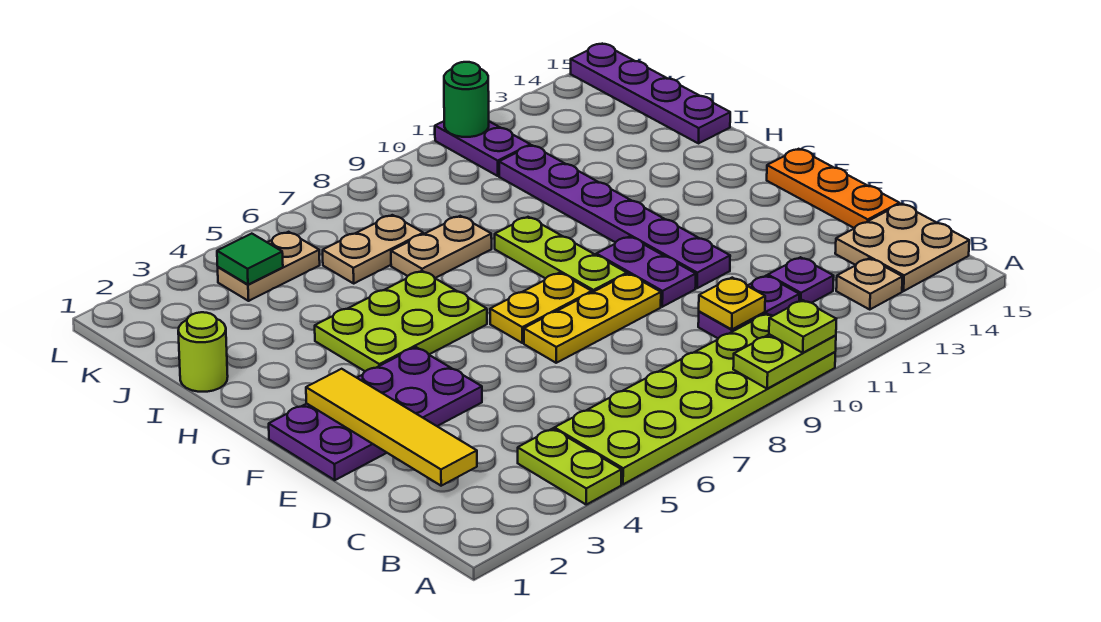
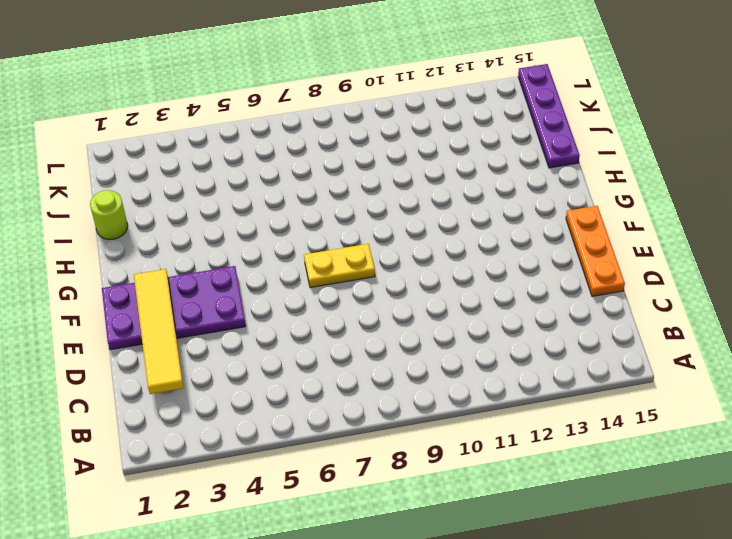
none -> lime plate A4:B4 level 1
none -> lime plate A5:B10 level 1
none -> tan plate B13 level 1

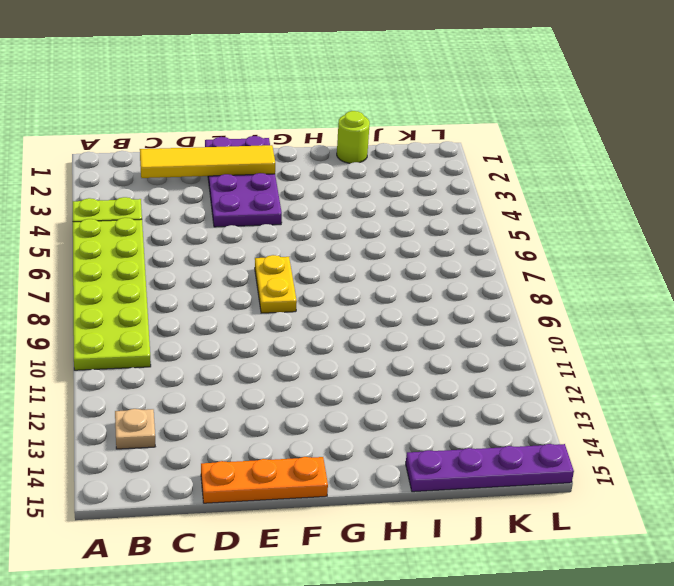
none -> tan plate B14:C15 level 1
none -> purple plate C10:C11 level 1
none -> purple plate C12 level 1

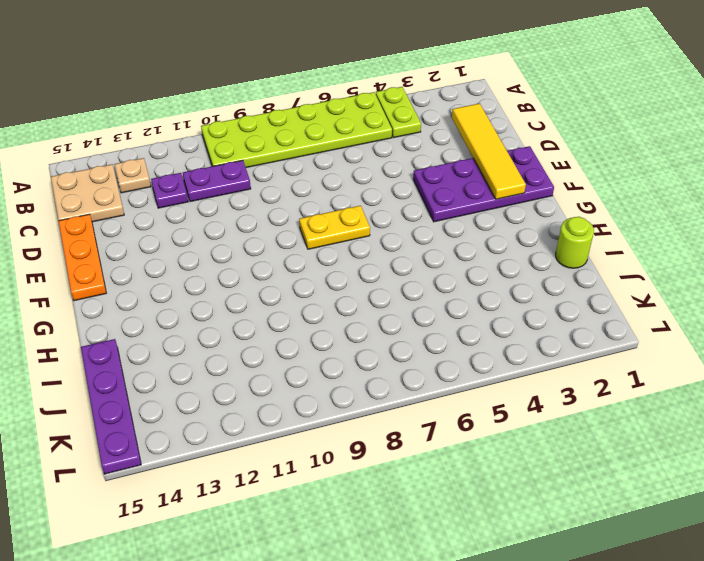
none -> yellow plate E7:E9 level 1
none -> purple plate E10:F10 level 1
none -> purple plate E11:J11 level 1

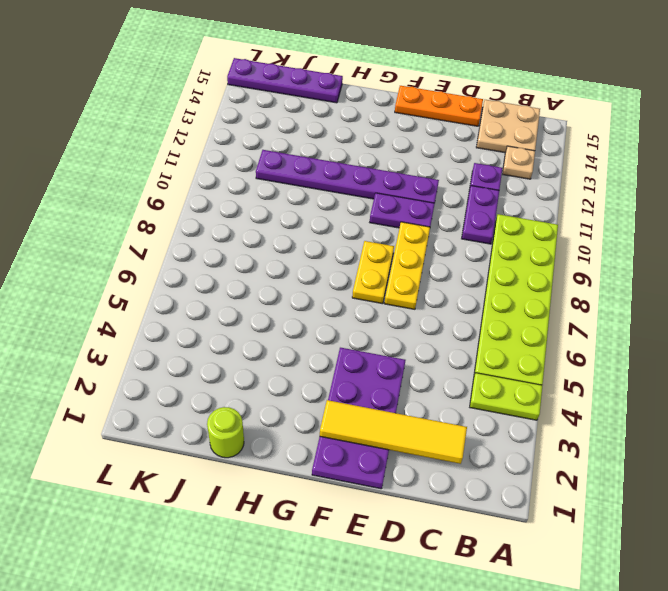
none -> lime plate F9:H9 level 1
none -> lime plate G4:H6 level 1
none -> tan plate I7:I8 level 1

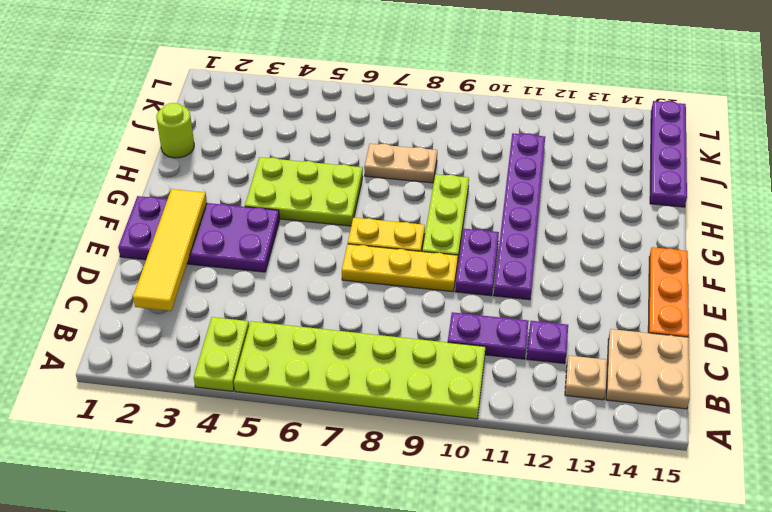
none -> tan plate J6:J7 level 1
none -> tan plate K4:K5 level 1
none -> purple plate K11:L11 level 1

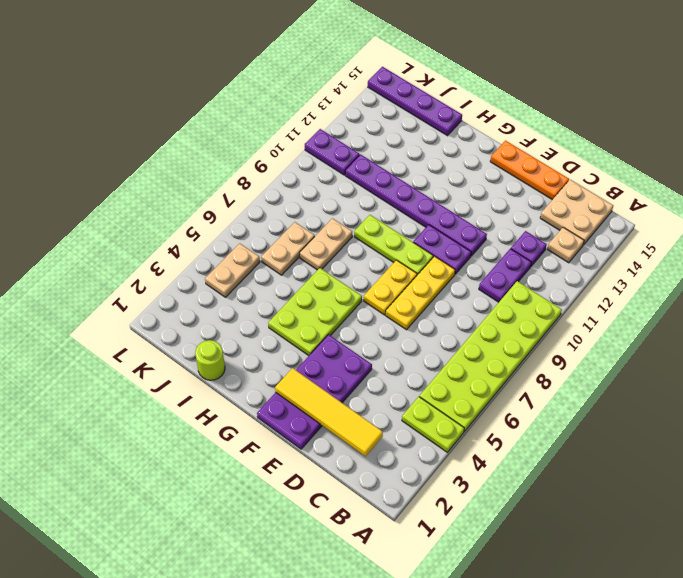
none -> lime plate A9:A10 level 2
none -> yellow plate C10 level 2
none -> green tile K4 level 2

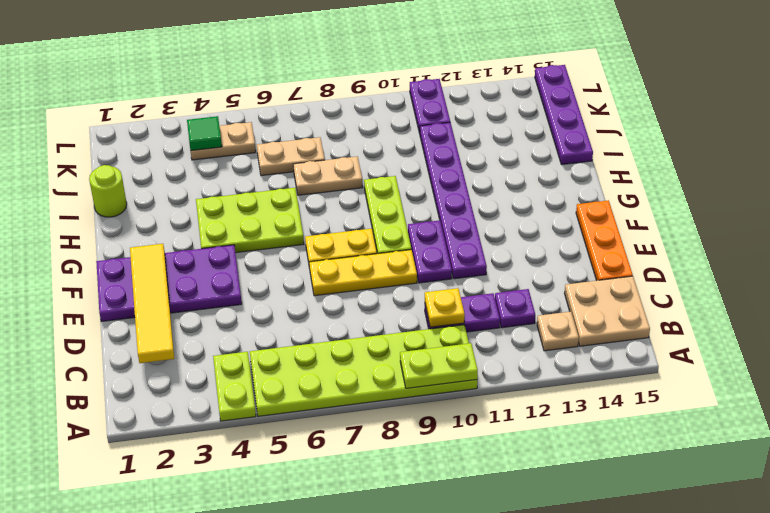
none -> green round brick L11 level 2
none -> lime plate A10 level 3

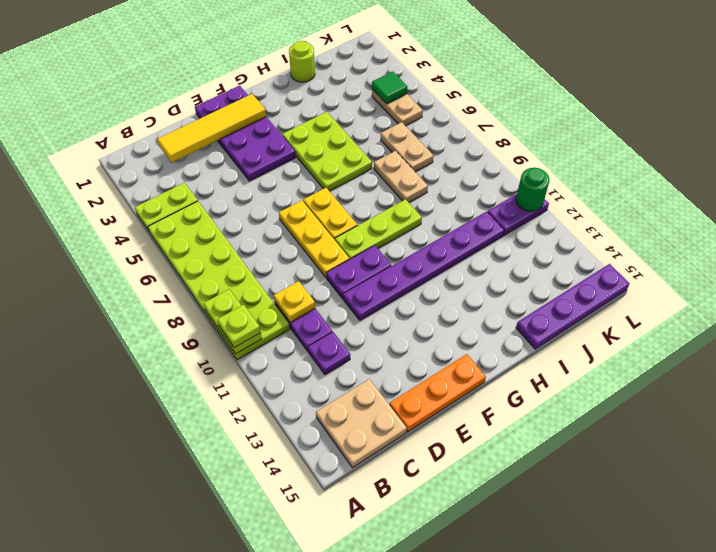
none -> tan plate B13 level 1

